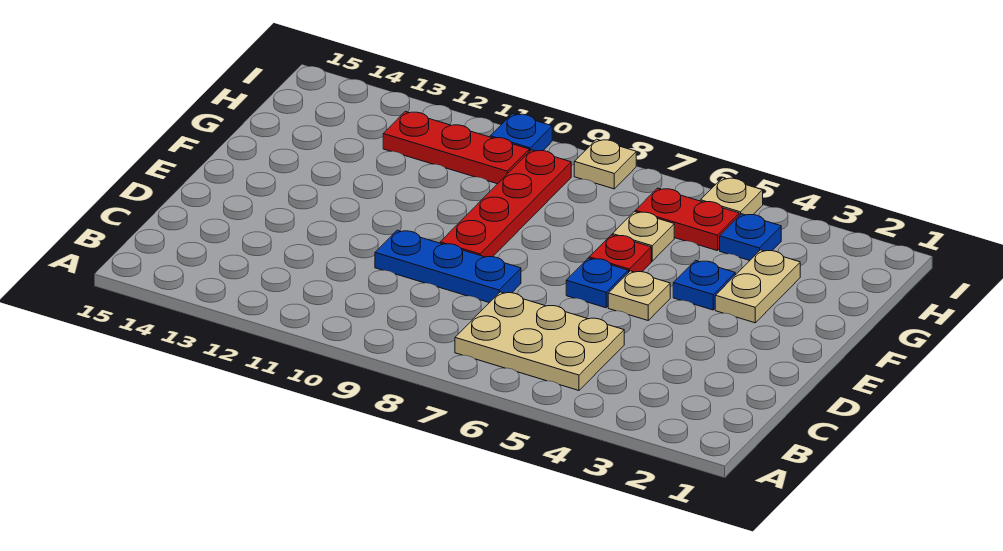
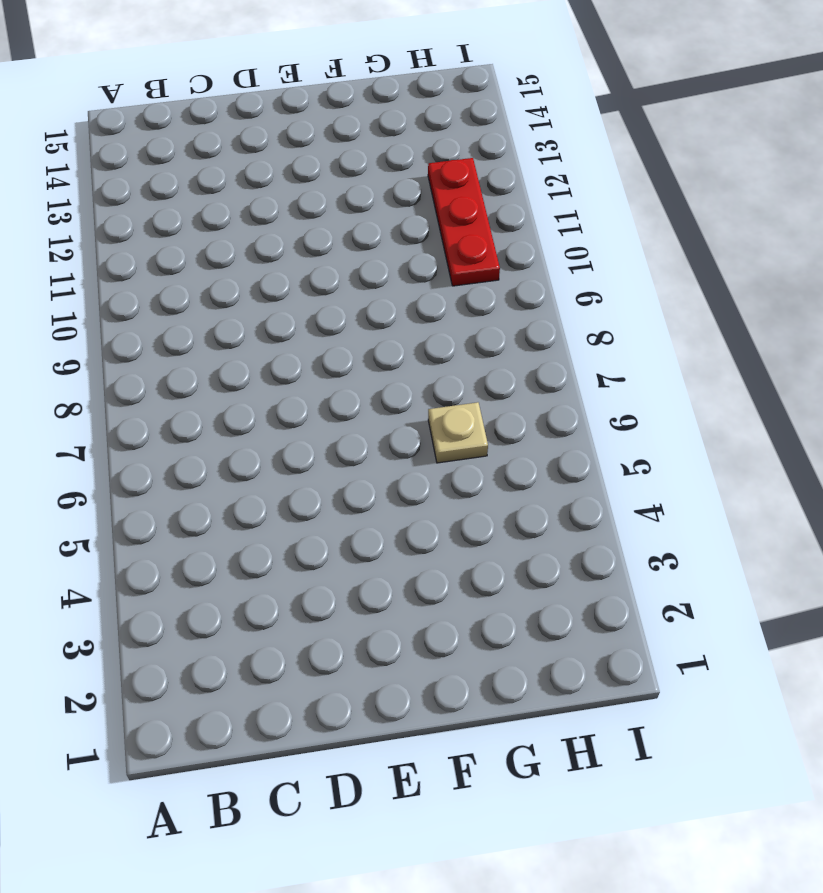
none -> tan plate B5:C7 level 1
none -> blue plate D8:D10 level 1
none -> tan plate E5 level 1

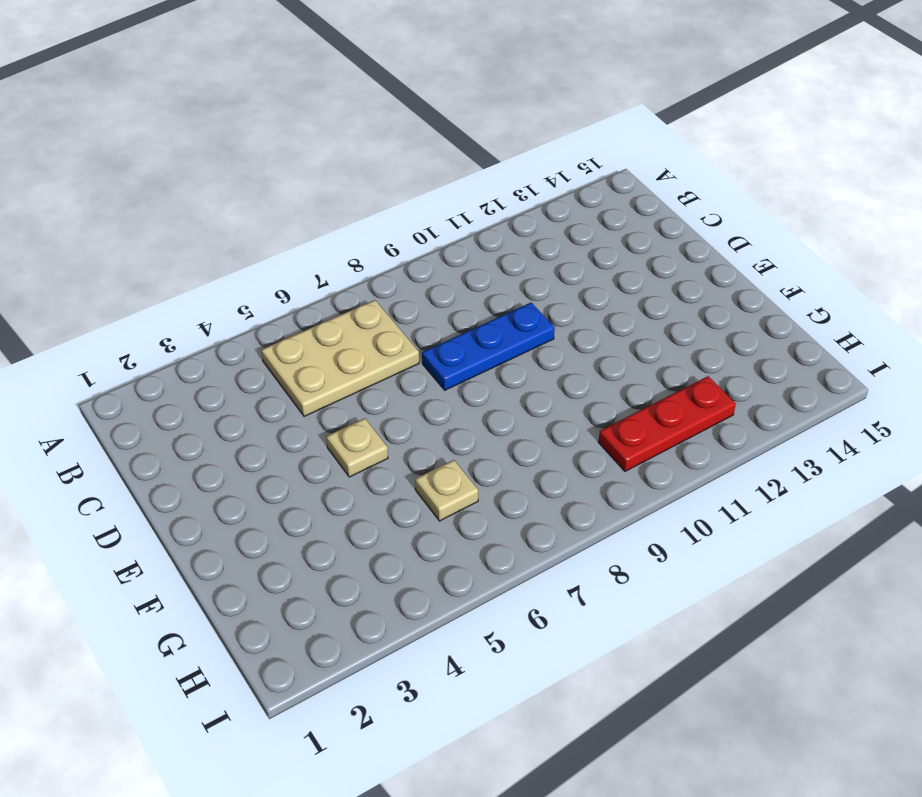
none -> blue plate E6 level 1
none -> red plate E9:H9 level 1
none -> tan plate F3:G3 level 1

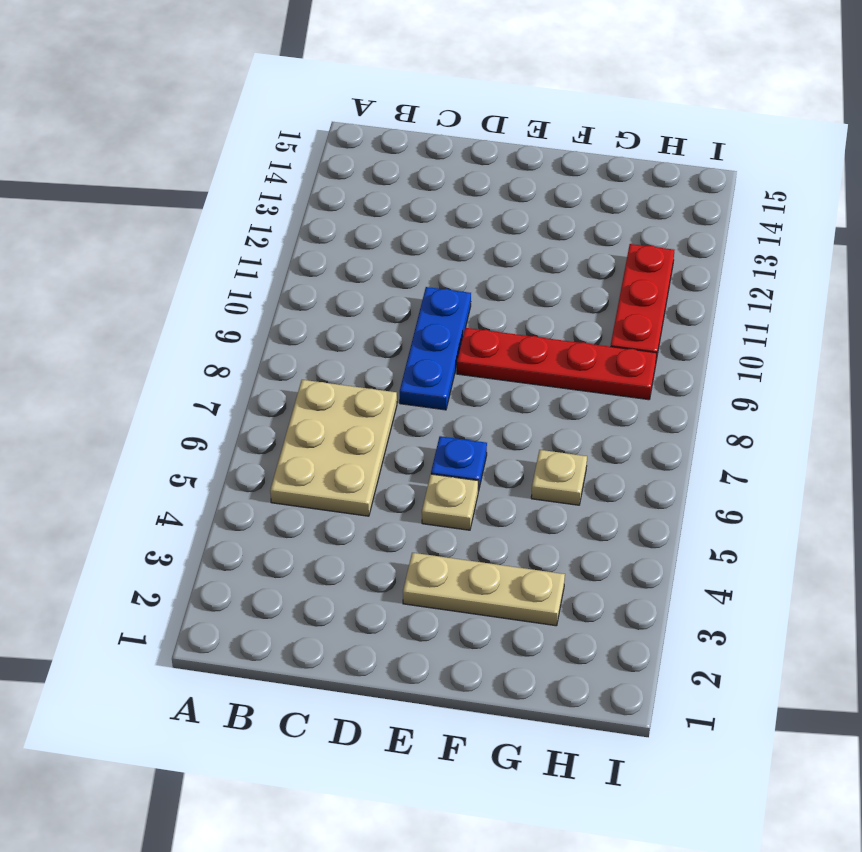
tan plate E3:G3 level 1 -> tan plate F3:G3 level 1
none -> blue plate F4 level 1
none -> red plate F6 level 1
none -> blue plate H4 level 1

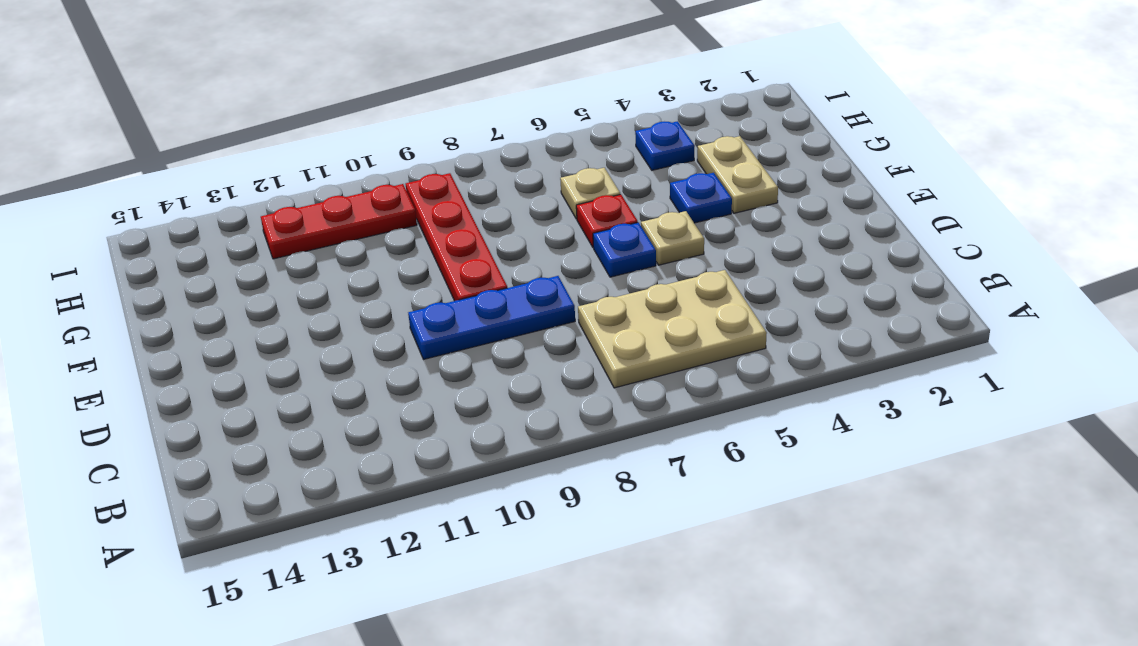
none -> red plate H5:H6 level 1
none -> tan plate I5 level 1
none -> tan plate I8 level 1

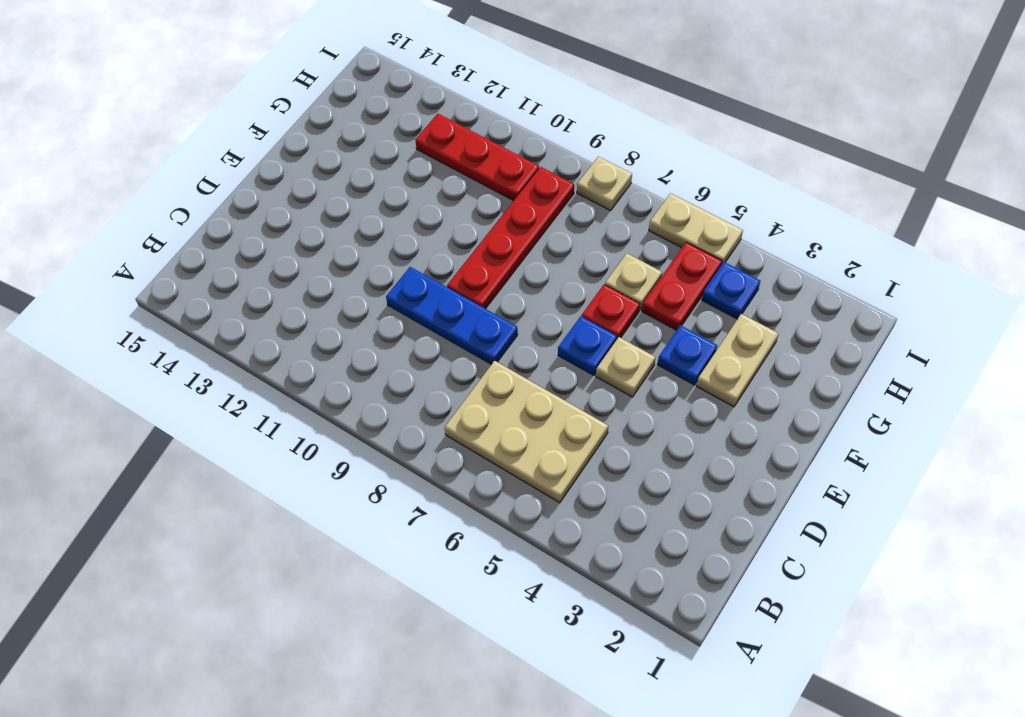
red plate G5:H5 level 1 -> red plate H5:H6 level 1
tan plate I5:I6 level 1 -> tan plate I5 level 1
none -> blue plate I10 level 1

